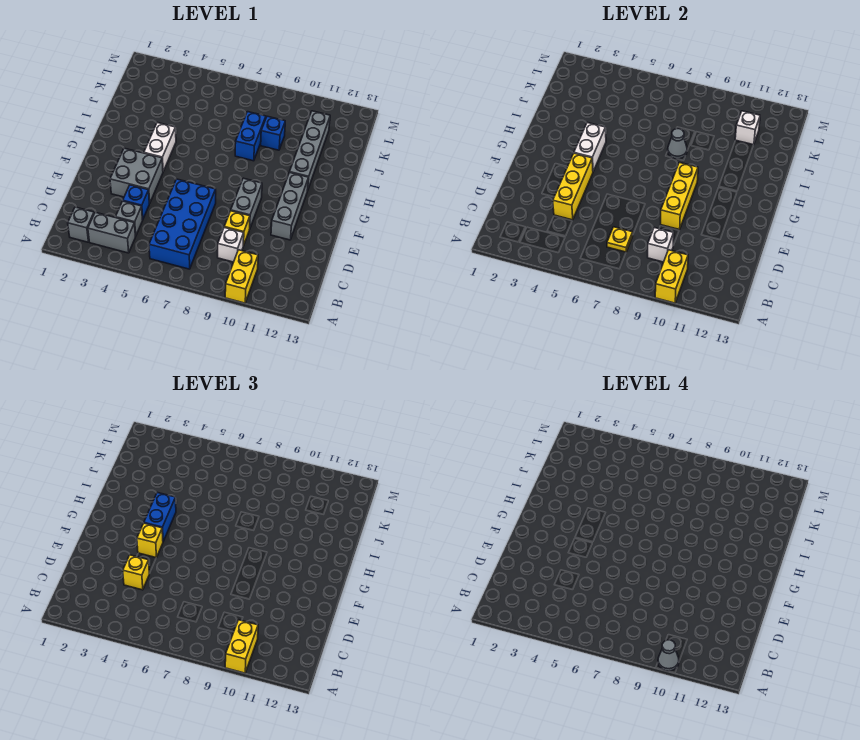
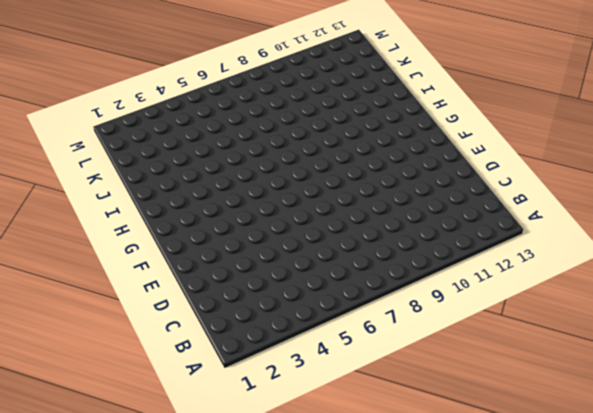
none -> yellow brick A10:B10 level 1
none -> grey brick B2 level 1
none -> grey brick B3:B4 level 1

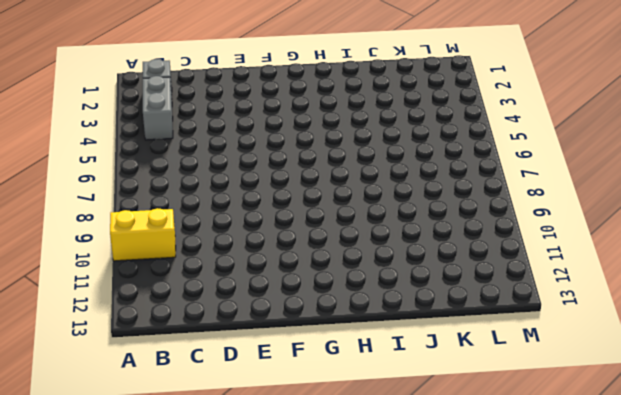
none -> blue brick B6:E7 level 1
none -> grey brick C4 level 1
none -> white brick C9 level 1

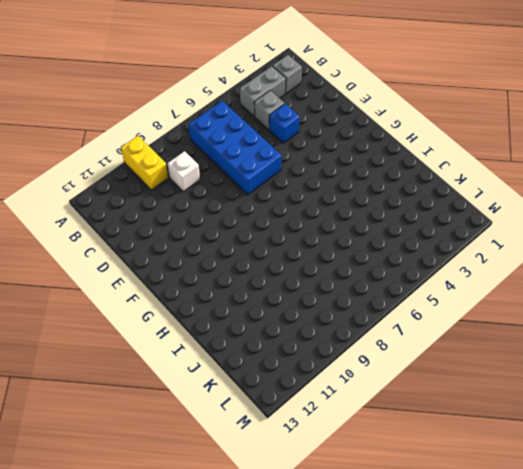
none -> yellow brick D9 level 1
none -> grey brick E3:F4 level 1
none -> grey brick E9:F9 level 1

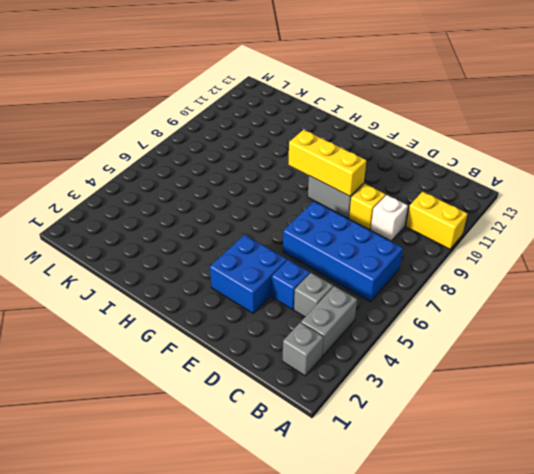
blue brick E3:F4 level 1 -> grey brick E3:F4 level 1
none -> grey brick E11:G11 level 1
none -> white brick G4:H4 level 1
none -> grey brick H11:K11 level 1

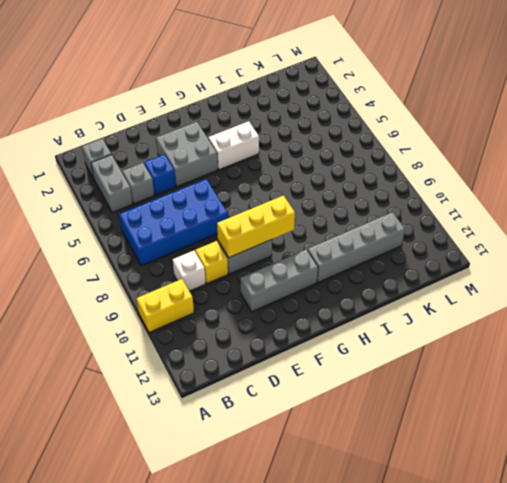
none -> blue brick I8:J8 level 1
none -> blue brick J9 level 1
none -> yellow brick A10:B10 level 2

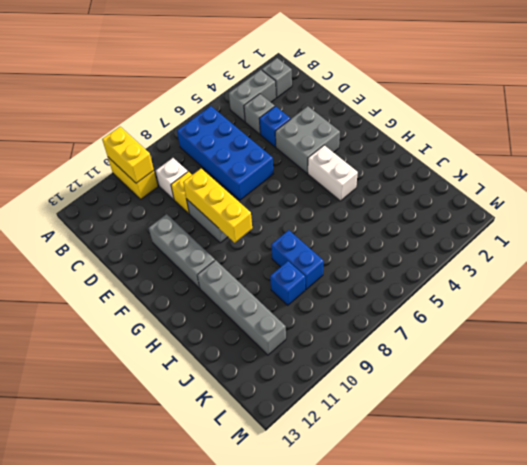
none -> yellow plate C7 level 2
none -> white brick C9 level 2
none -> yellow brick D4:F4 level 2

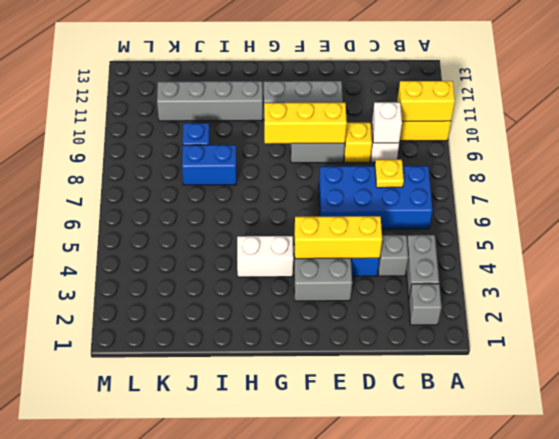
none -> white brick G4:H4 level 2
none -> grey cone I8 level 2
none -> white brick K11 level 2

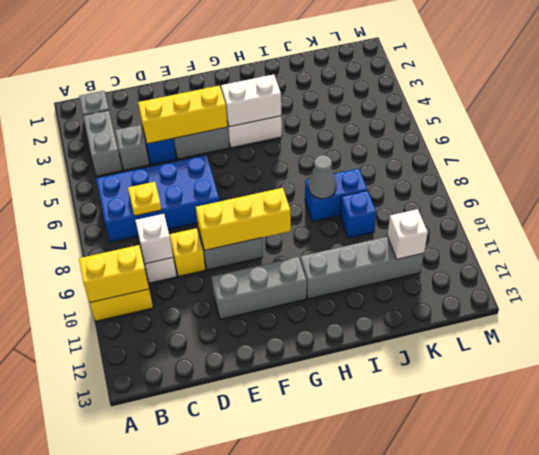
none -> yellow brick A10:B10 level 3
none -> yellow brick D4 level 3
none -> yellow brick F4 level 3

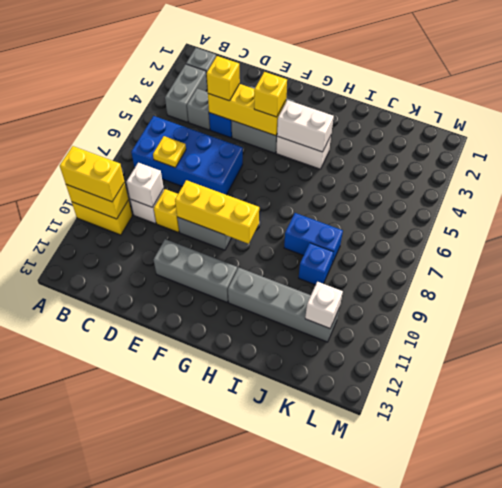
none -> grey cone I8 level 2
none -> blue brick G4:H4 level 3
none -> grey cone A10 level 4

